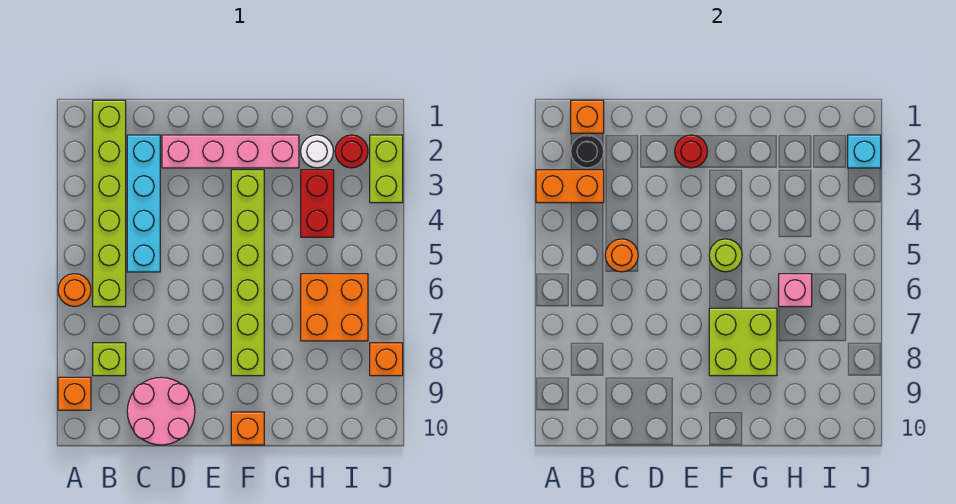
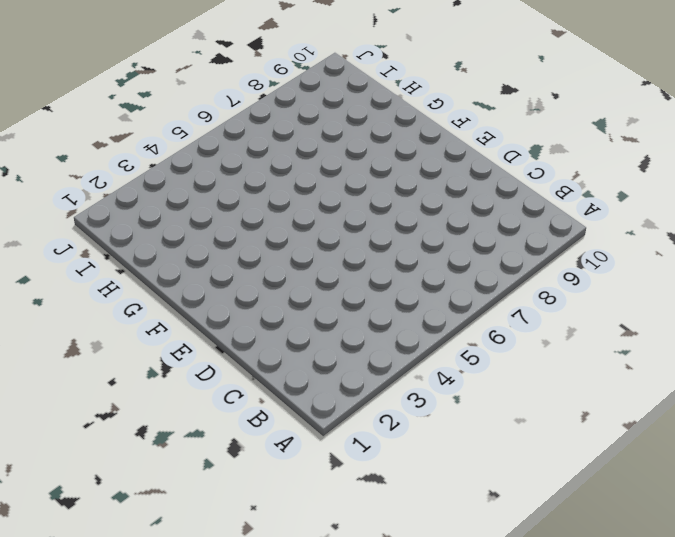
none -> orange round brick A6 level 1
none -> orange brick A9 level 1
none -> lime brick B1:B6 level 1

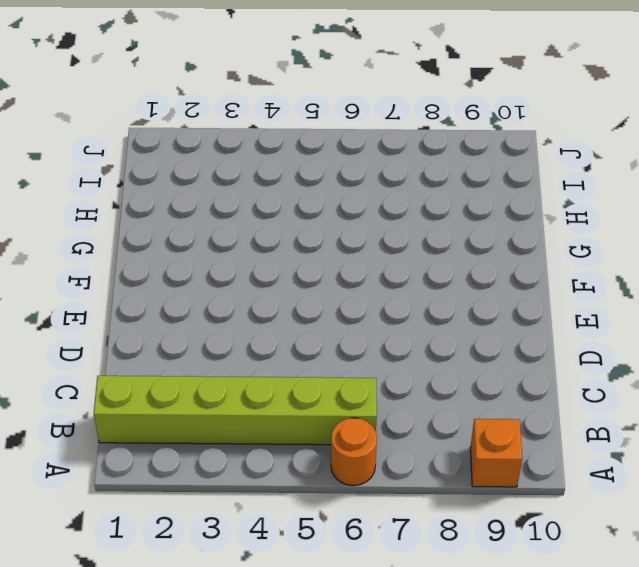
none -> lime brick B8 level 1
none -> cyan brick C2:C5 level 1
none -> pink round brick C9:D10 level 1

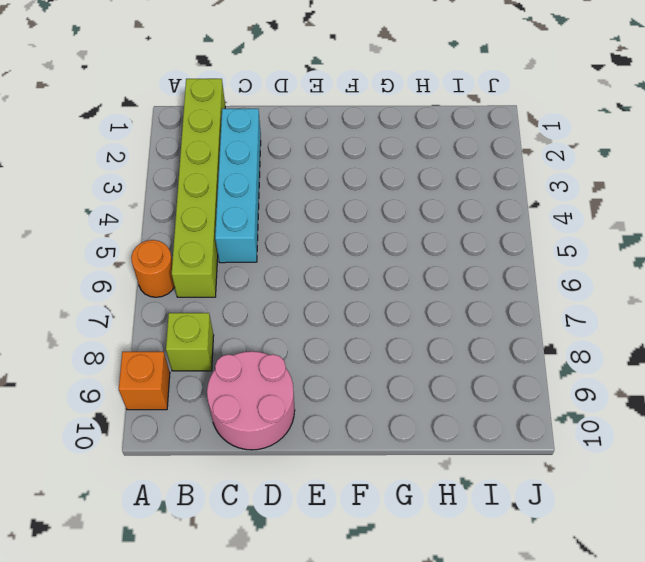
none -> pink brick D2:G2 level 1
none -> lime brick F3:F8 level 1
none -> orange brick F10 level 1

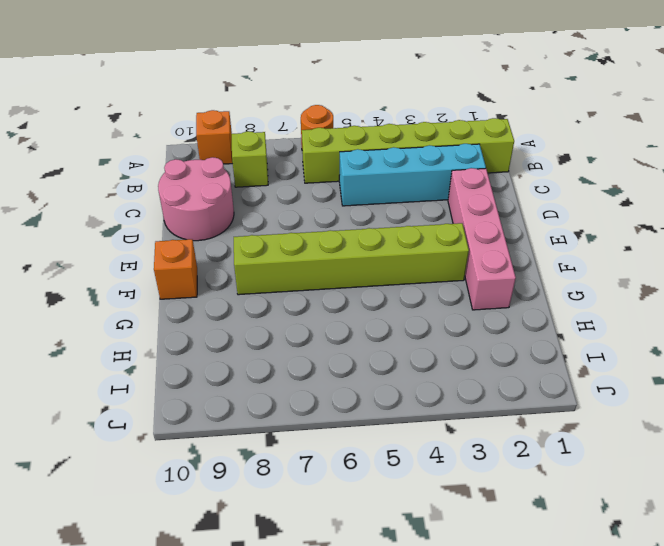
none -> white round brick H2 level 1
none -> red brick H3:H4 level 1
none -> orange brick H6:I7 level 1

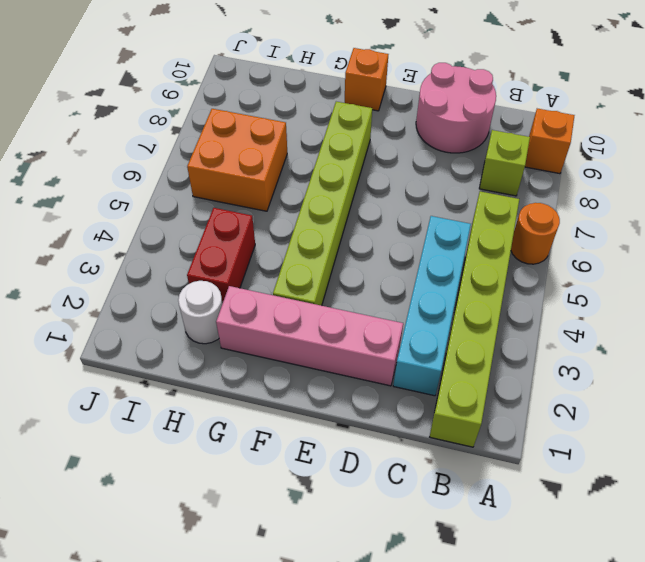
none -> red round brick I2 level 1
none -> lime brick J2:J3 level 1
none -> orange brick J8 level 1

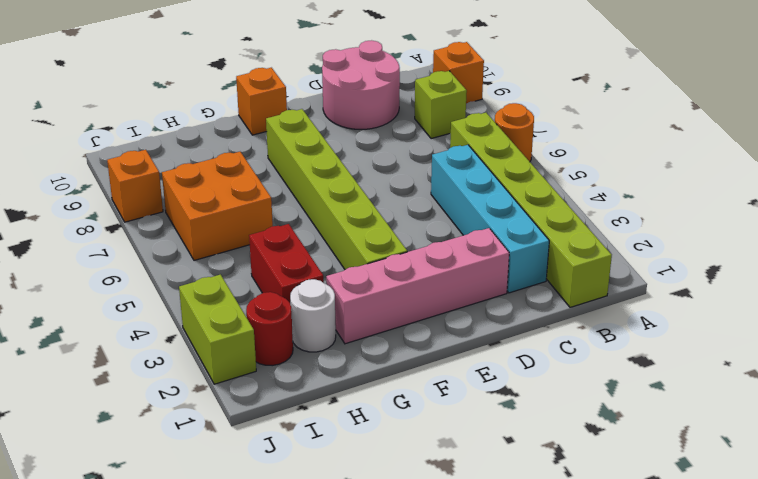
none -> orange brick A3:B3 level 2
none -> orange brick B1 level 2
none -> black round brick B2 level 2

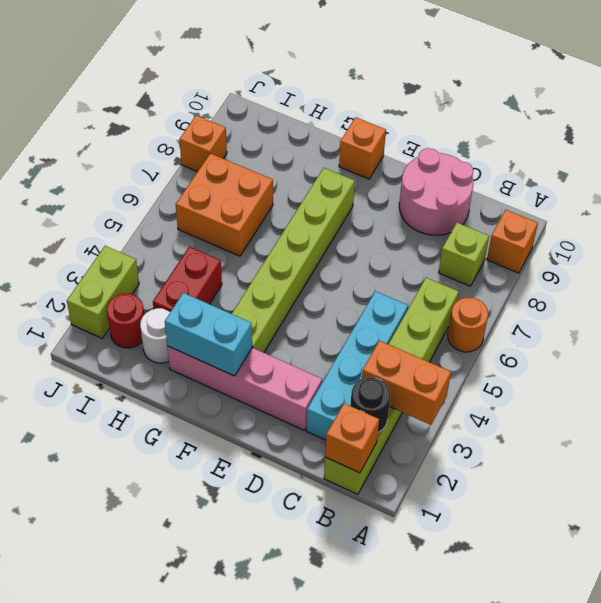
cyan brick F2:G2 level 2 -> none
none -> orange round brick C5 level 2
none -> red round brick E2 level 2
none -> lime round brick F5 level 2

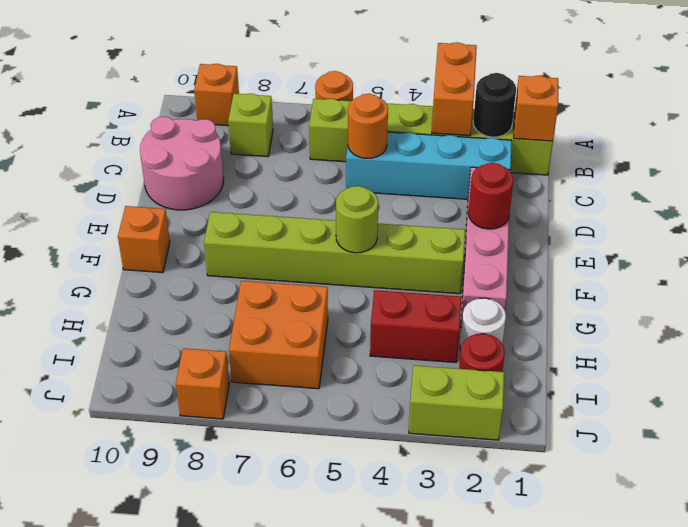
none -> lime brick F7:G8 level 2
none -> pink brick H6 level 2
none -> cyan brick J2 level 2

